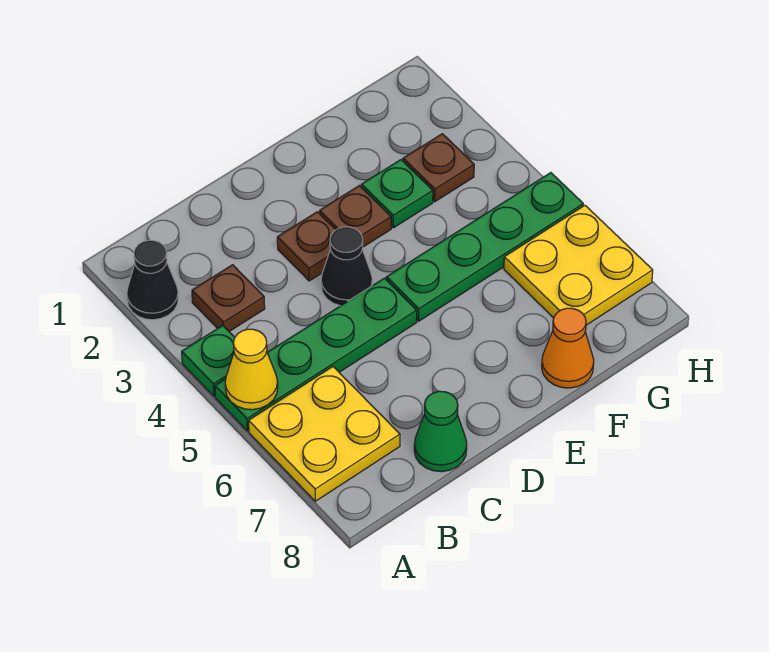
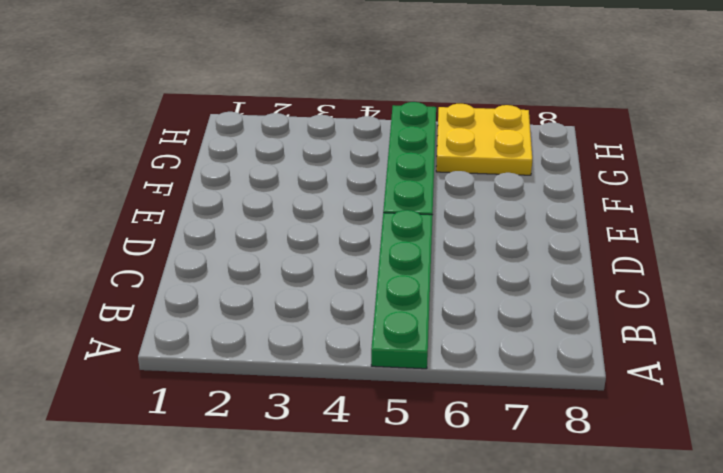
none -> black cone A2 level 1
none -> green plate A4 level 1
none -> yellow plate A6:B7 level 1

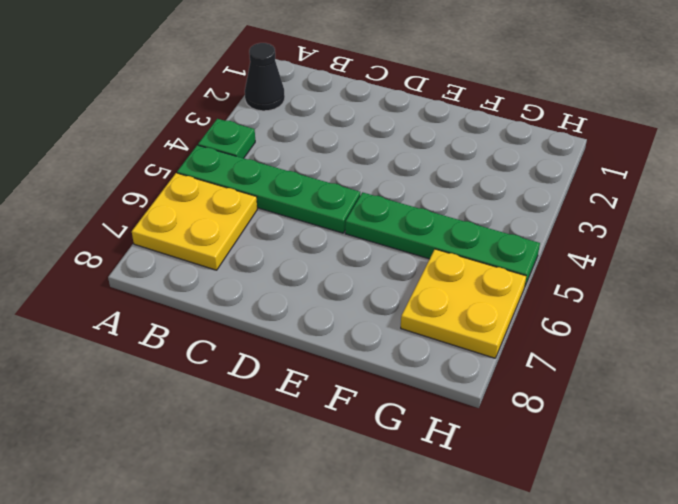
none -> brown plate B3 level 1
none -> green cone C8 level 1
none -> brown plate D3 level 1

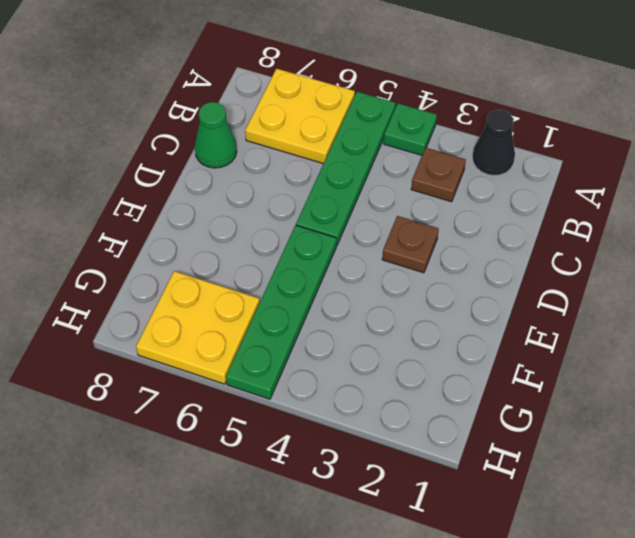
none -> black cone D4 level 1
none -> brown plate E3 level 1
none -> green plate F3 level 1

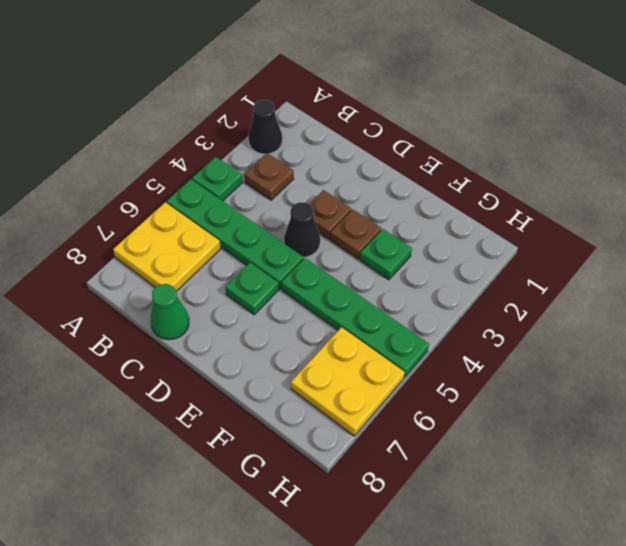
green plate D6 level 1 -> none
none -> orange cone F8 level 1
none -> brown plate G3 level 1
none -> yellow cone A5 level 2

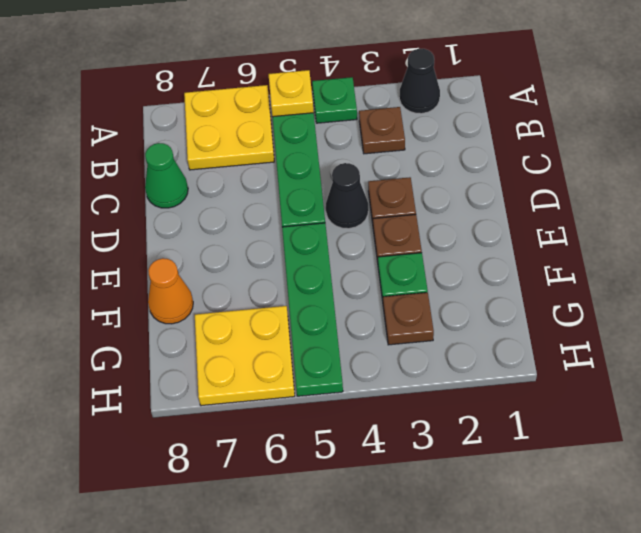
yellow plate A5 level 2 -> yellow cone A5 level 2

